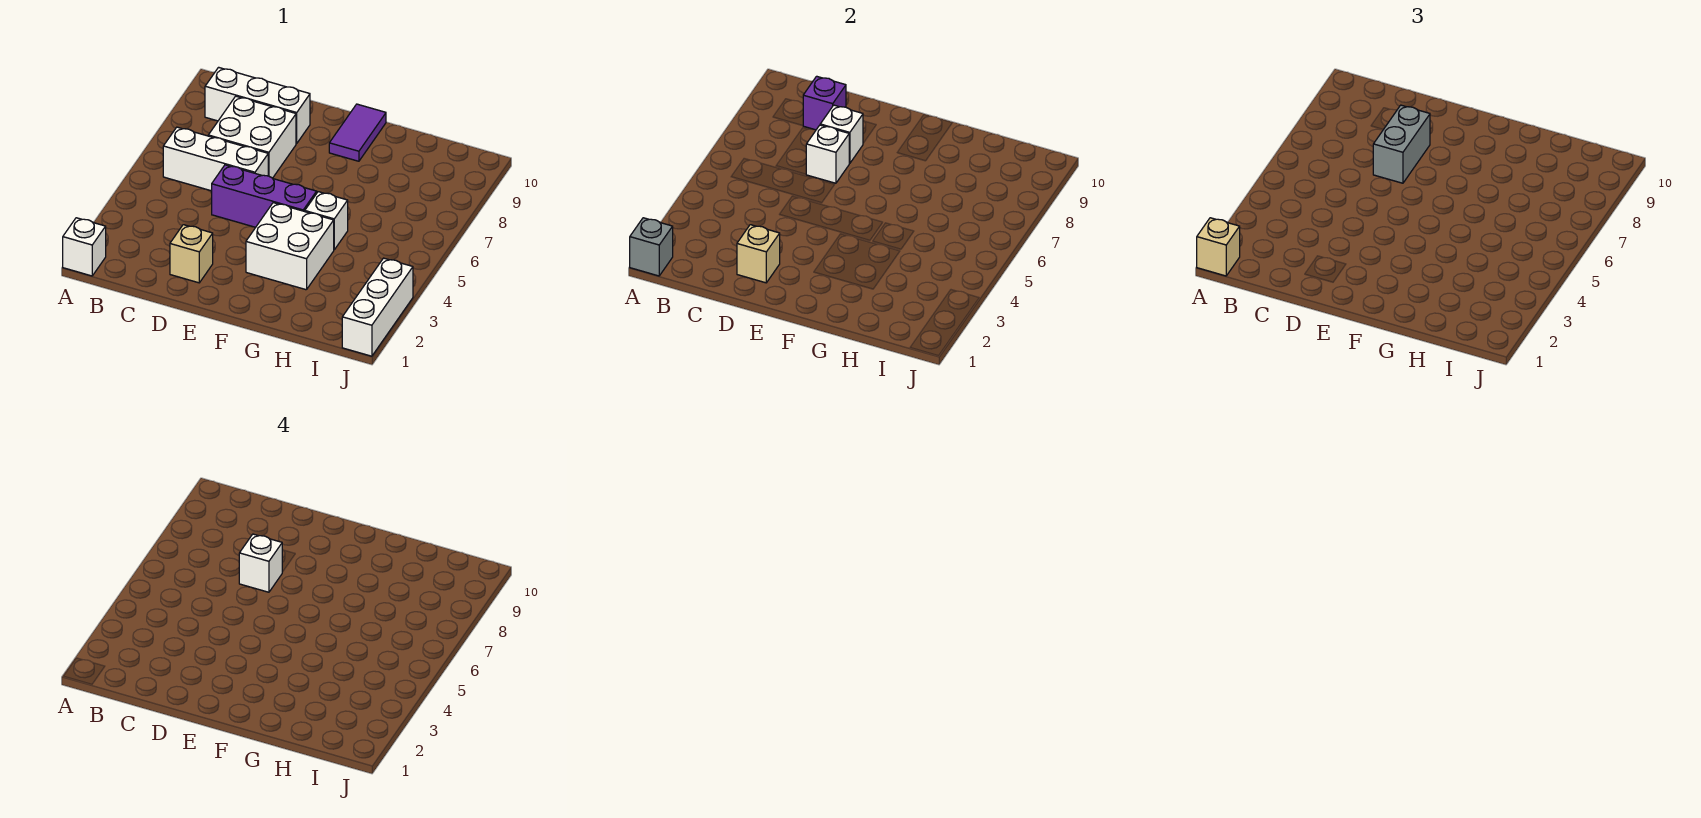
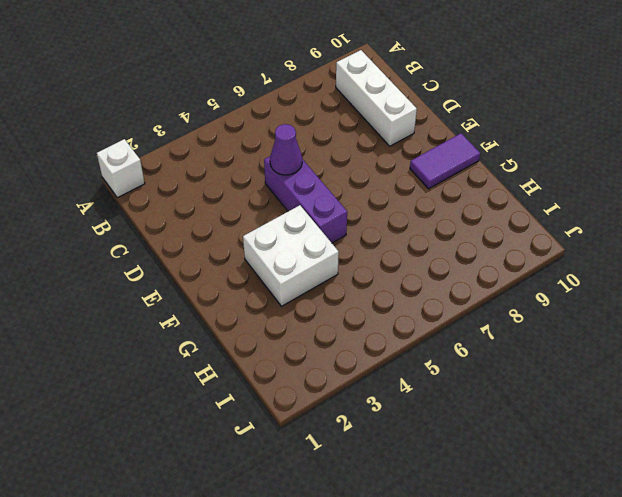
purple cone D5 level 2 -> none
none -> white brick B6:D6 level 1
none -> white brick C7:D8 level 1
none -> tan brick D2 level 1

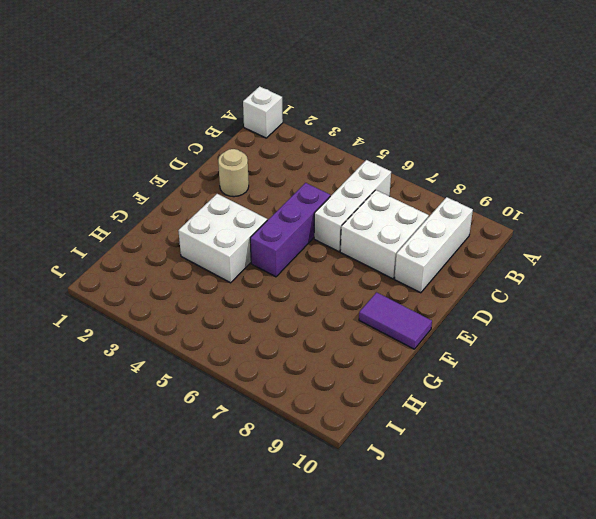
tan round brick D2 level 1 -> tan brick D2 level 1
none -> white brick G5 level 1
none -> white brick J1:J3 level 1
none -> grey brick A1 level 2

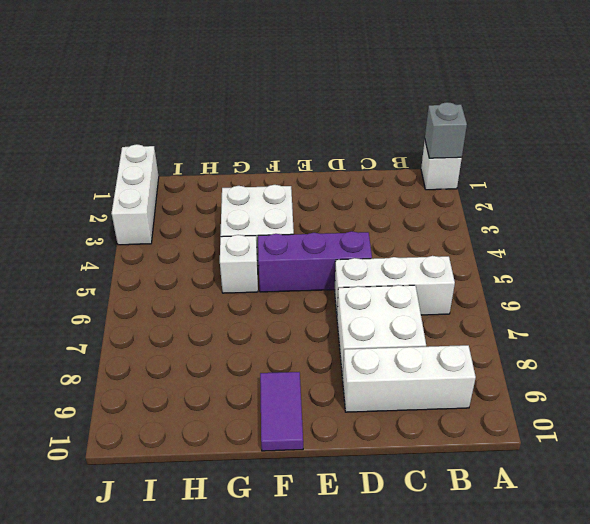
none -> tan brick D2 level 1
none -> purple brick C9 level 2
none -> tan brick D2 level 2

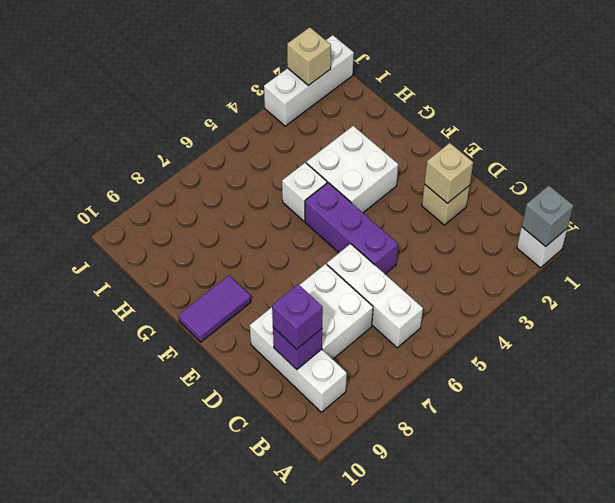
purple brick C9 level 3 -> none
tan brick J2 level 2 -> tan brick A1 level 3
none -> white brick D7 level 2
none -> white brick D8 level 2
none -> grey brick D7:D8 level 3

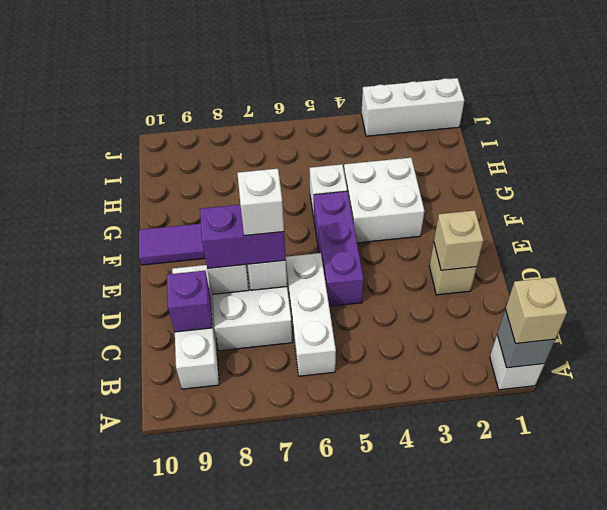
purple brick D7:D8 level 3 -> grey brick D7:D8 level 3

